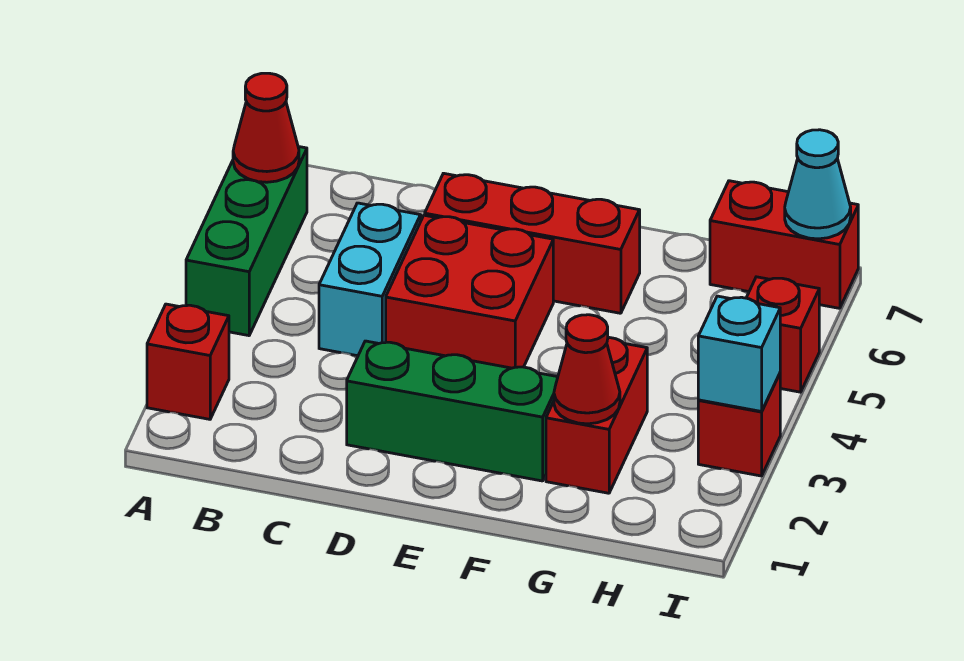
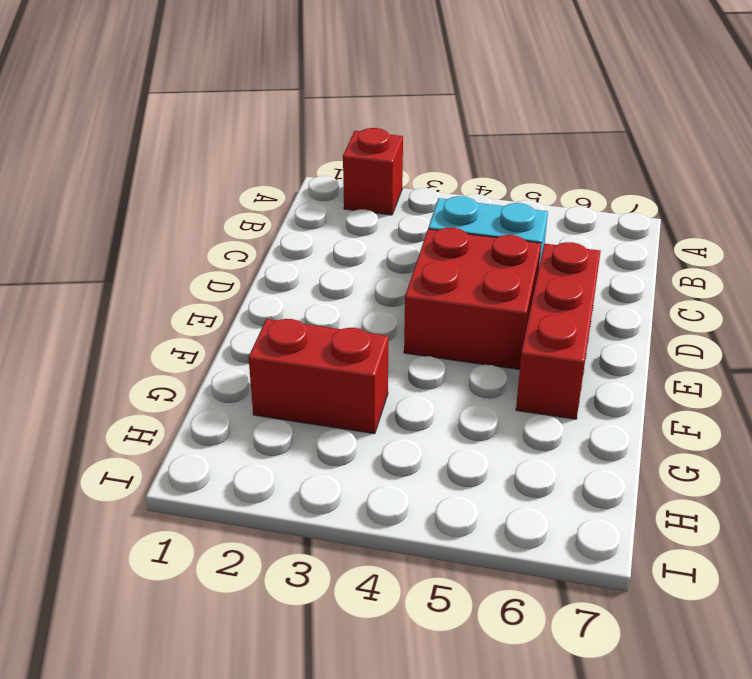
none -> green brick A4:A6 level 1
none -> green brick D2:F2 level 1
none -> red brick H7:I7 level 1

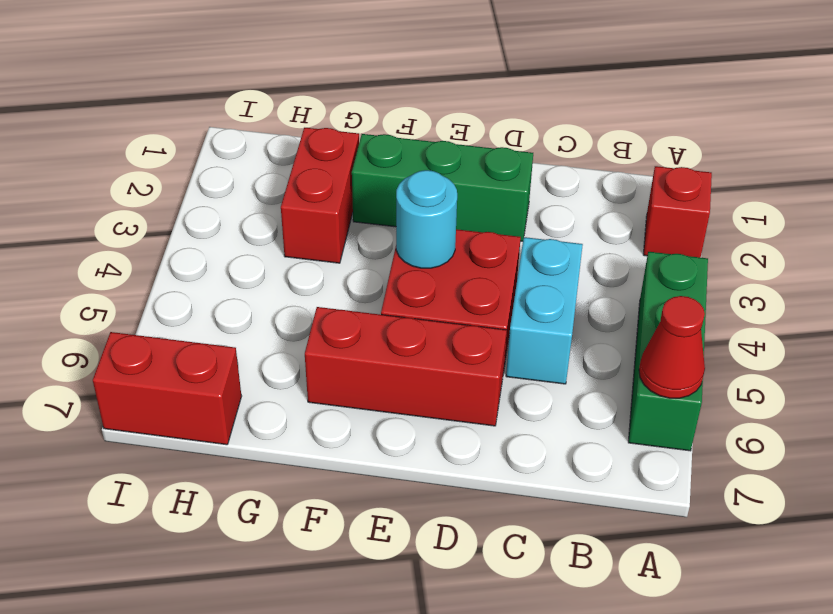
cyan round brick E4 level 2 -> none
none -> red brick I3 level 1
none -> red brick I5 level 1
none -> red cone G2 level 2

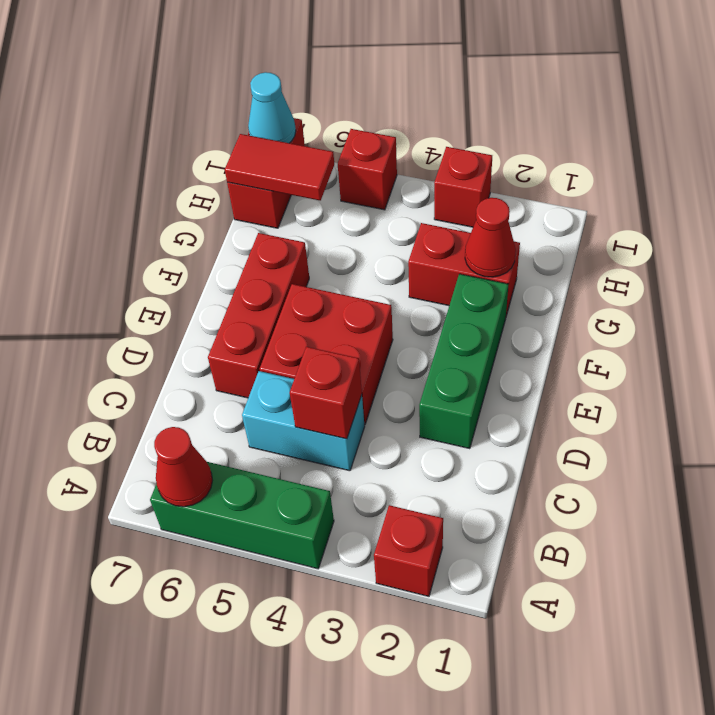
red brick C4 level 2 -> none
red tile H6:H7 level 2 -> none
none -> cyan brick I3 level 2

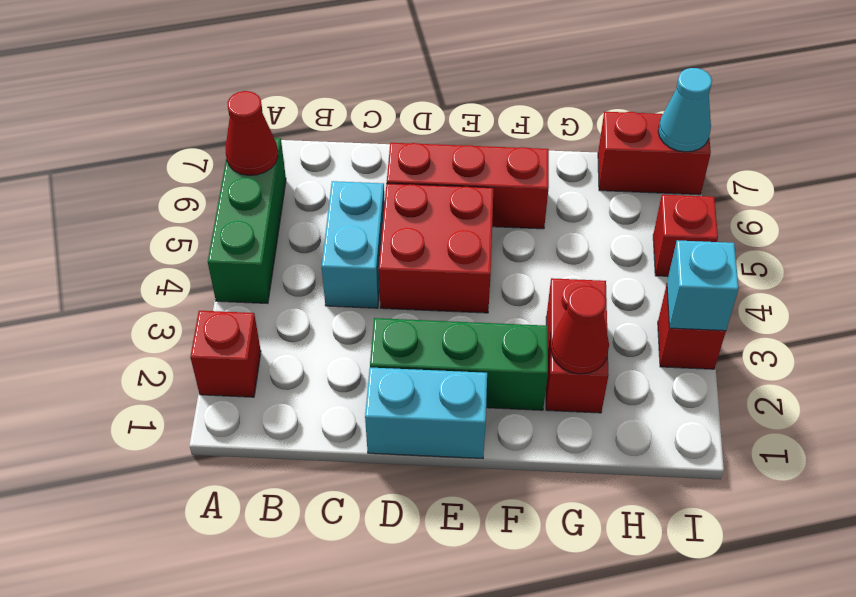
cyan brick D1:E1 level 1 -> none

